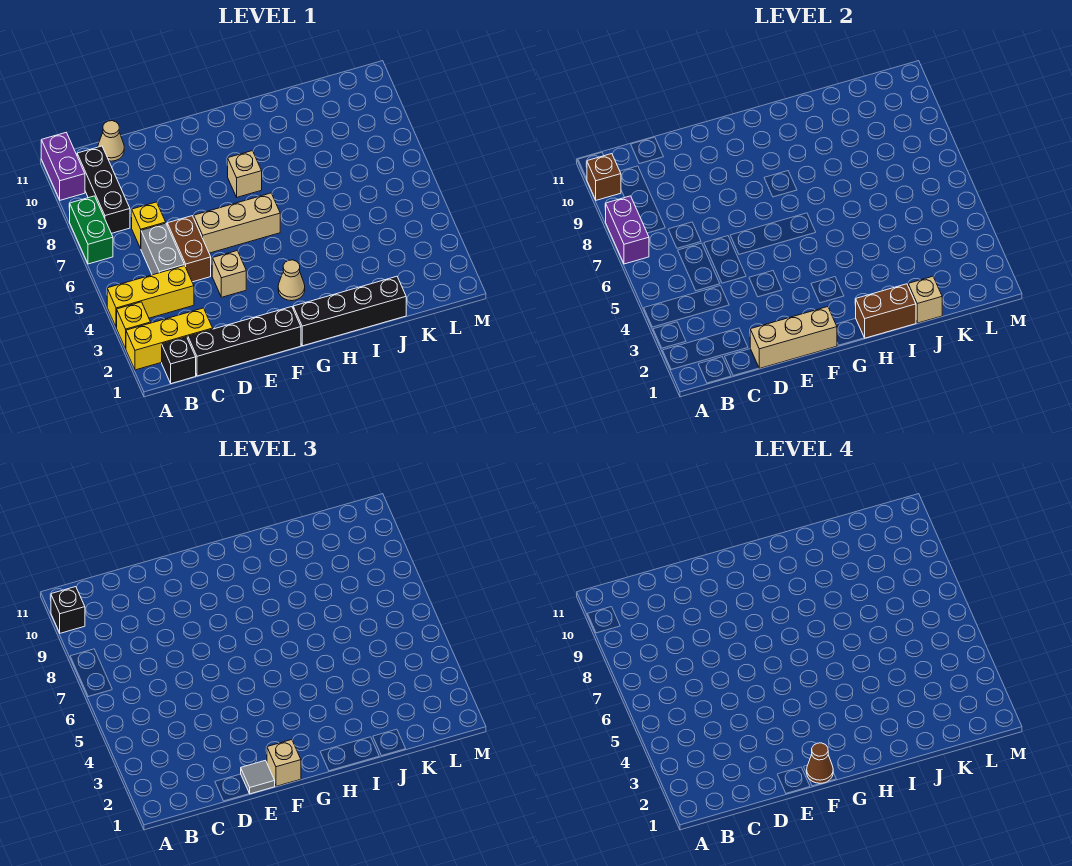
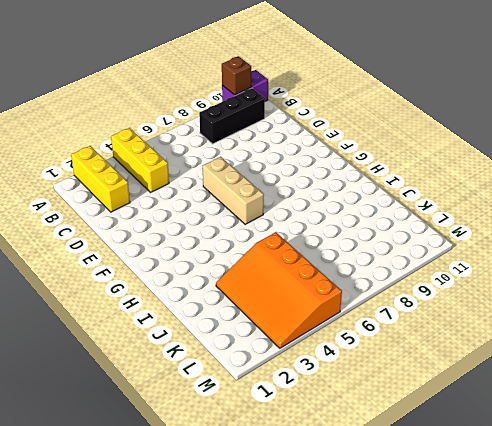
orange slope J3:M5 level 1 top 5 -> none
none -> yellow brick A3 level 1
none -> green brick A7:A8 level 1
none -> black brick B1 level 1

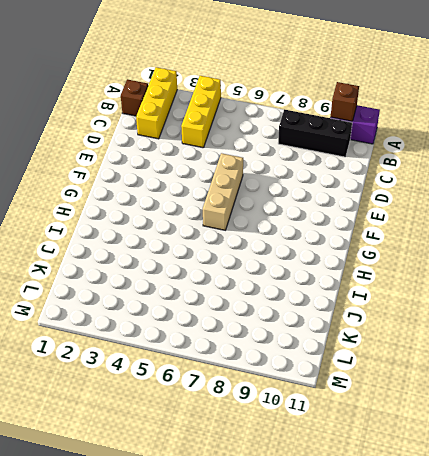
brown brick B1 level 1 -> black brick B1 level 1
none -> yellow brick A3 level 1
none -> green brick A7:A8 level 1
none -> black brick C1:F1 level 1

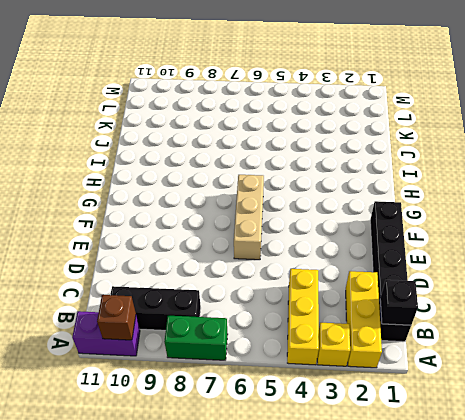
black brick B1 level 2 -> black brick A10 level 3
none -> grey brick C5:C6 level 1
none -> yellow brick C7 level 1
none -> tan cone C11 level 1

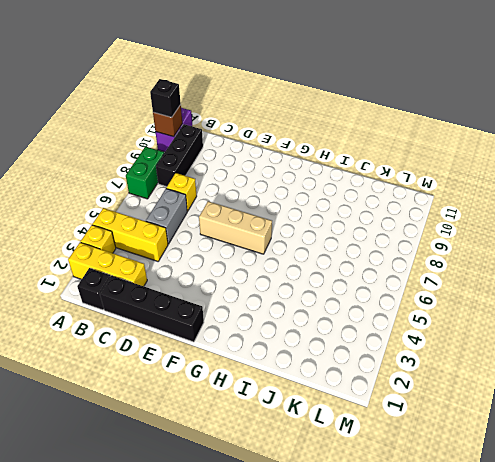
none -> tan cone C11 level 1
none -> brown brick D5:D6 level 1
none -> tan brick E4 level 1

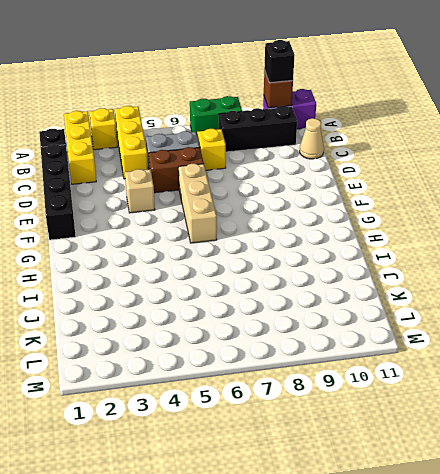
none -> black brick G1:J1 level 1
none -> tan cone G3 level 1
none -> tan brick G8 level 1

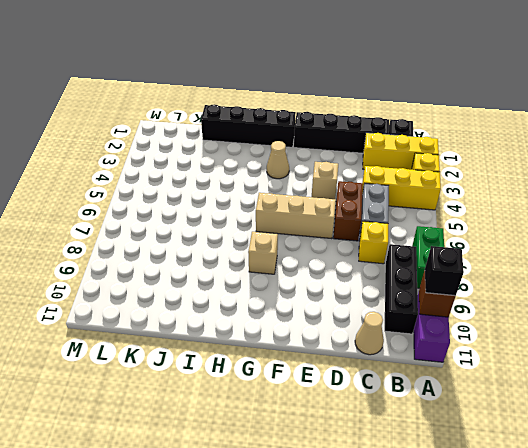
none -> purple brick A7:A8 level 2
none -> tan brick D1:F1 level 2
none -> brown brick H1:I1 level 2

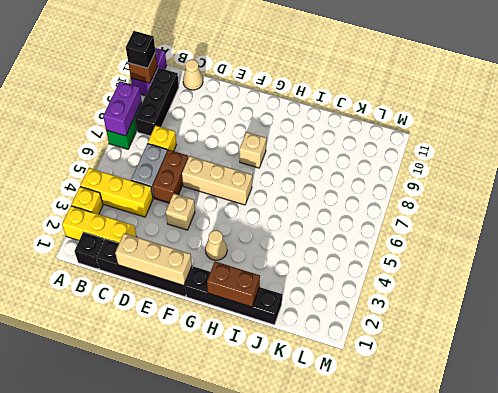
none -> tan brick J1 level 2
none -> grey tile E1 level 3
none -> tan brick F1 level 3

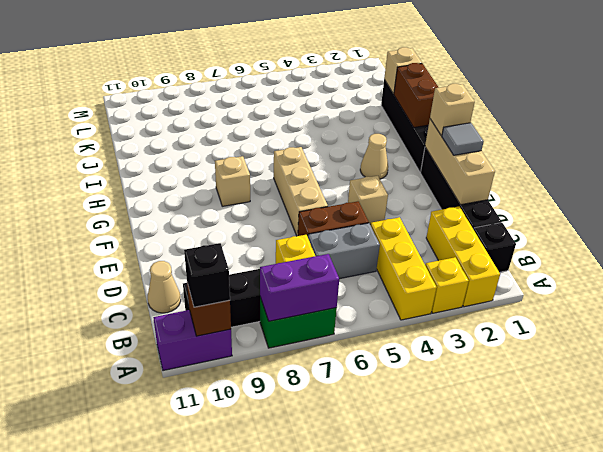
none -> brown cone F1 level 4

